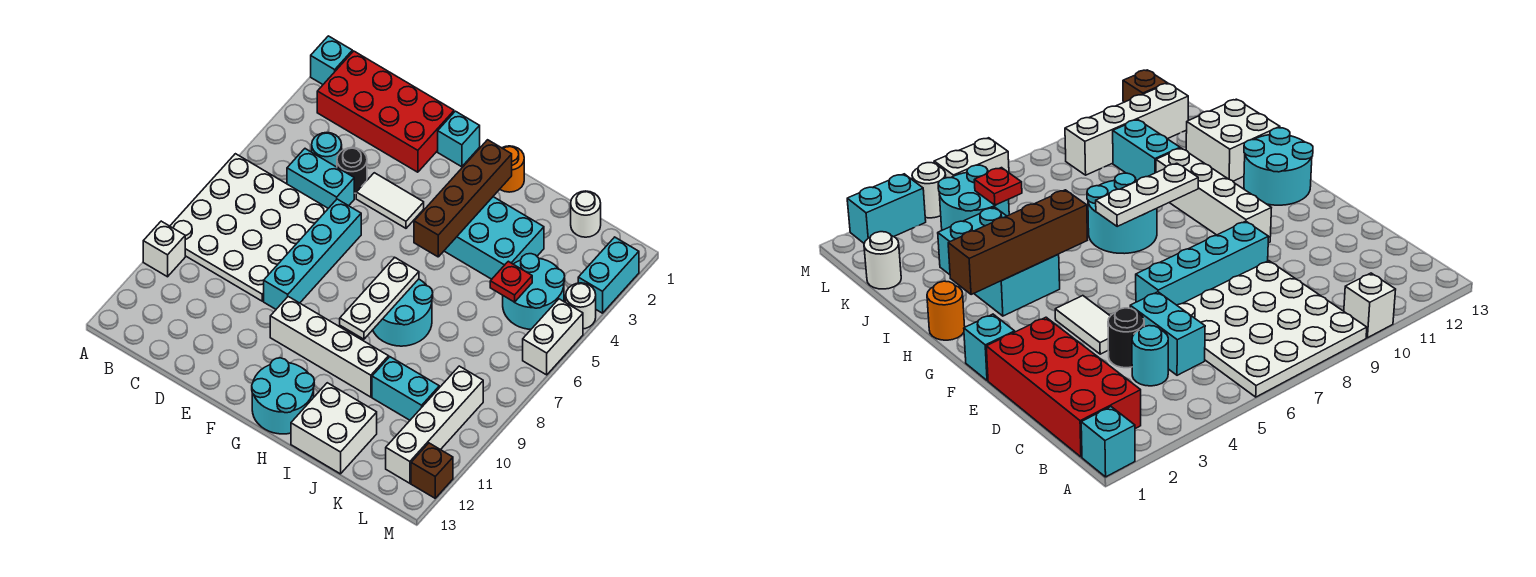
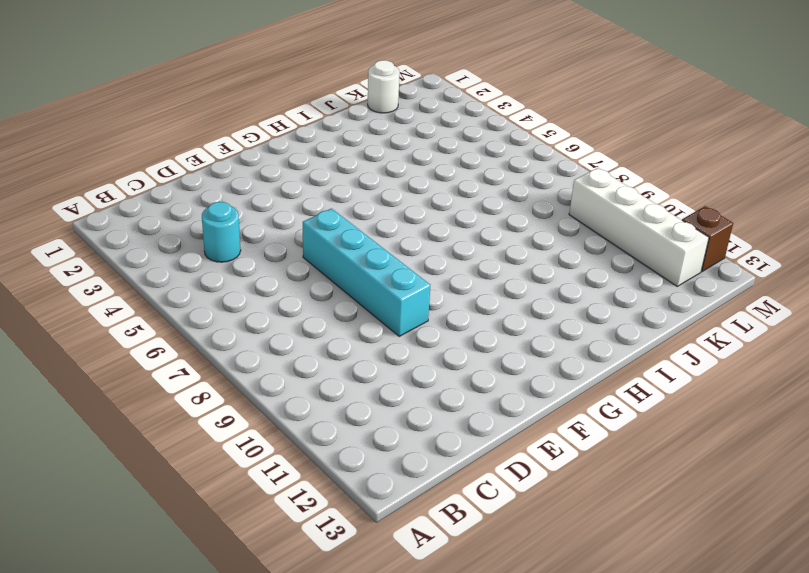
none -> cyan brick A1 level 1
none -> white plate A6:D9 level 1
none -> white brick A10 level 1

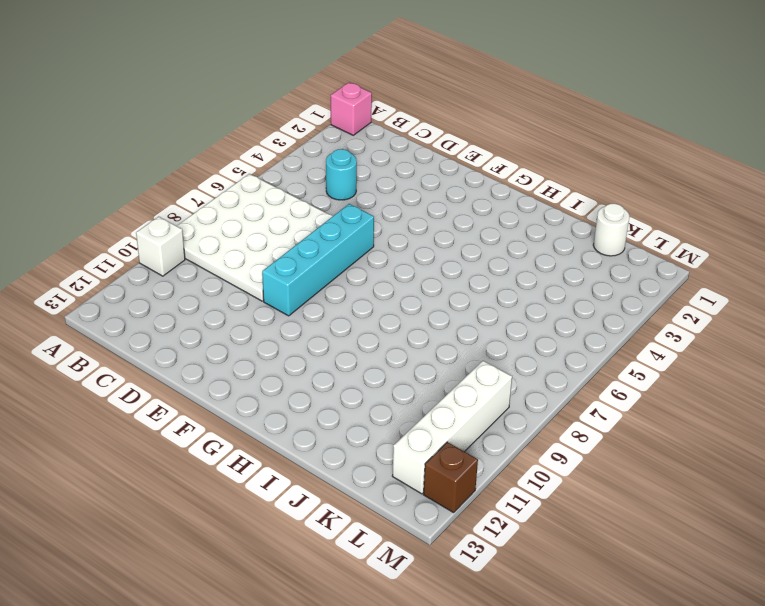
pink brick A1 level 1 -> cyan brick A1 level 1
none -> red brick B1:E2 level 1
none -> cyan brick C5:D5 level 1
none -> black round brick D4 level 1

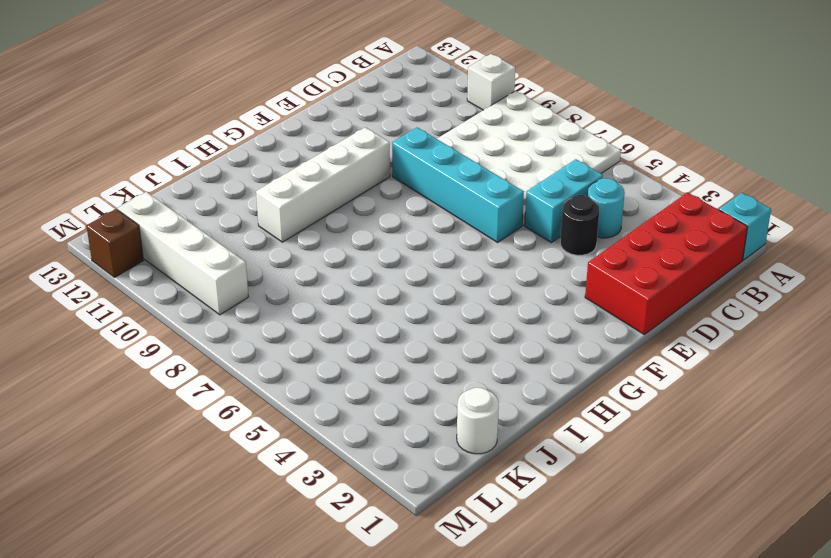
none -> white tile E4:F4 level 1
none -> cyan brick F1 level 1
none -> cyan round brick G12:H13 level 1

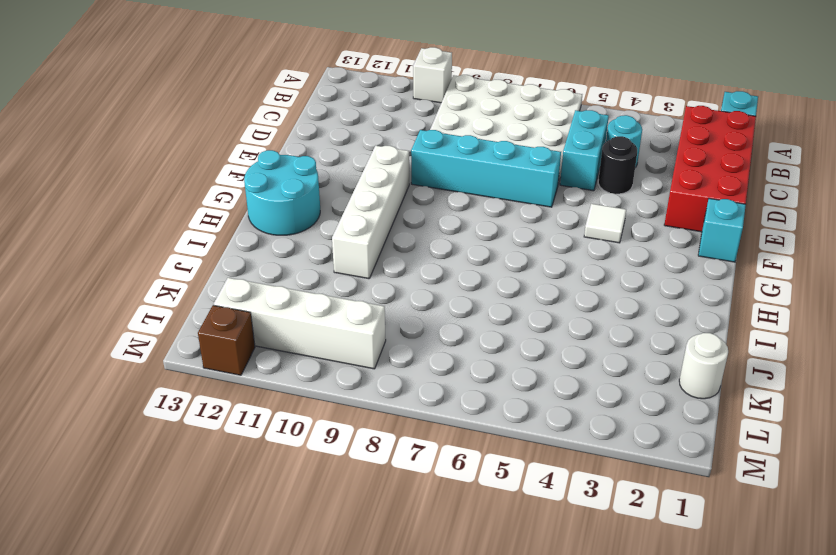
white tile F4 level 1 -> white tile E4:F4 level 1
none -> orange round brick H1 level 1
none -> cyan brick H3:J4 level 1
none -> cyan round brick H7:I8 level 1

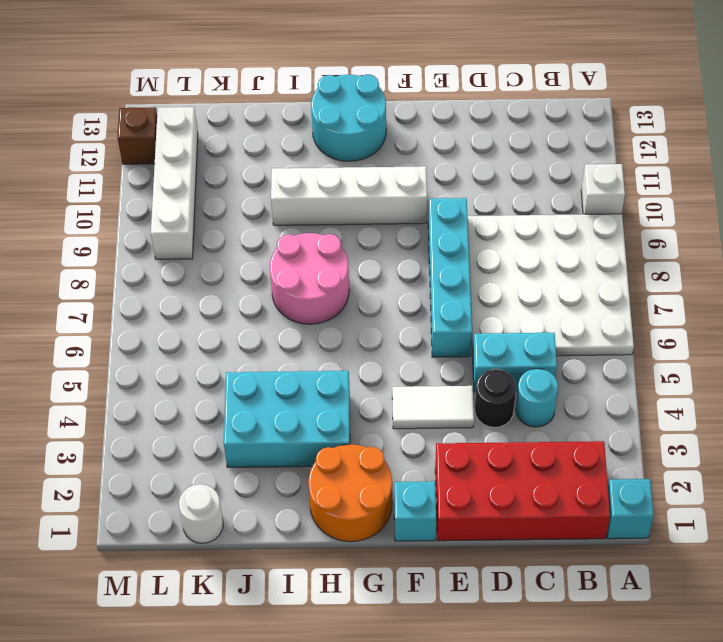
orange round brick G1:H2 level 1 -> orange round brick H1 level 1
pink round brick H7:I8 level 1 -> cyan round brick H7:I8 level 1
none -> white brick I12:J13 level 1
none -> cyan brick J10:K10 level 1
none -> cyan round brick K4:L5 level 1

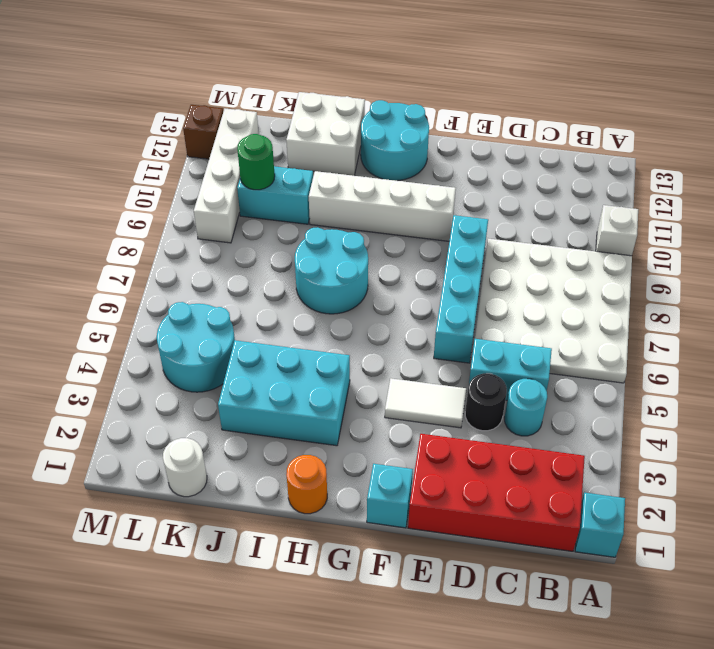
green round brick K10 level 2 -> none
none -> cyan brick M2:M3 level 1
none -> white round brick M4 level 1
none -> white brick M5:M6 level 1

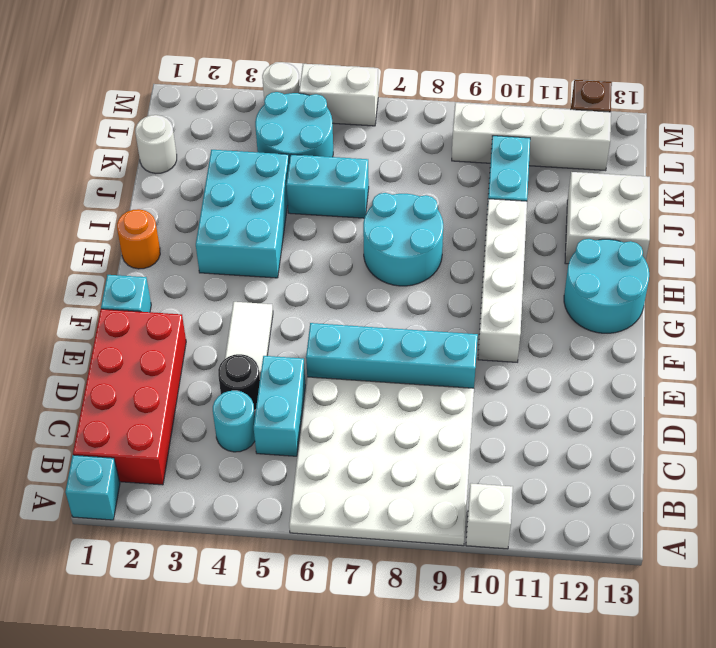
cyan brick J5:J6 level 1 -> cyan brick M2:M3 level 1
none -> brown brick H2:H5 level 2
none -> white plate H7:H9 level 2
none -> red plate K5 level 2

